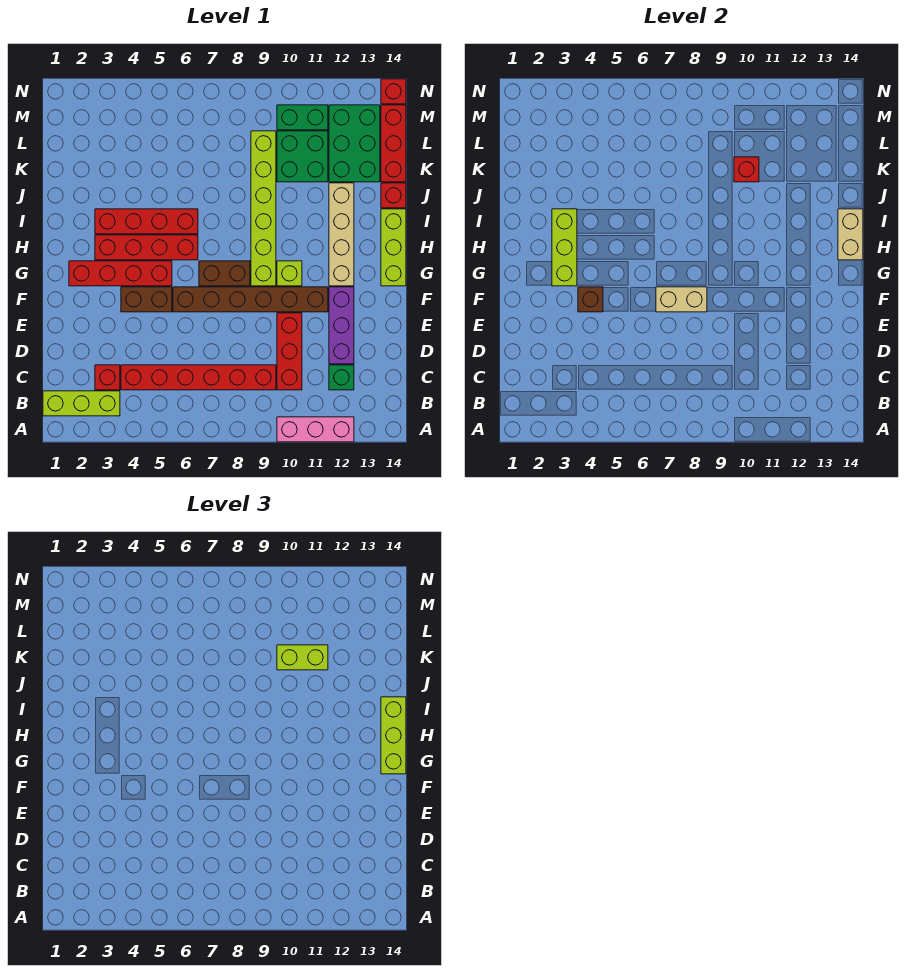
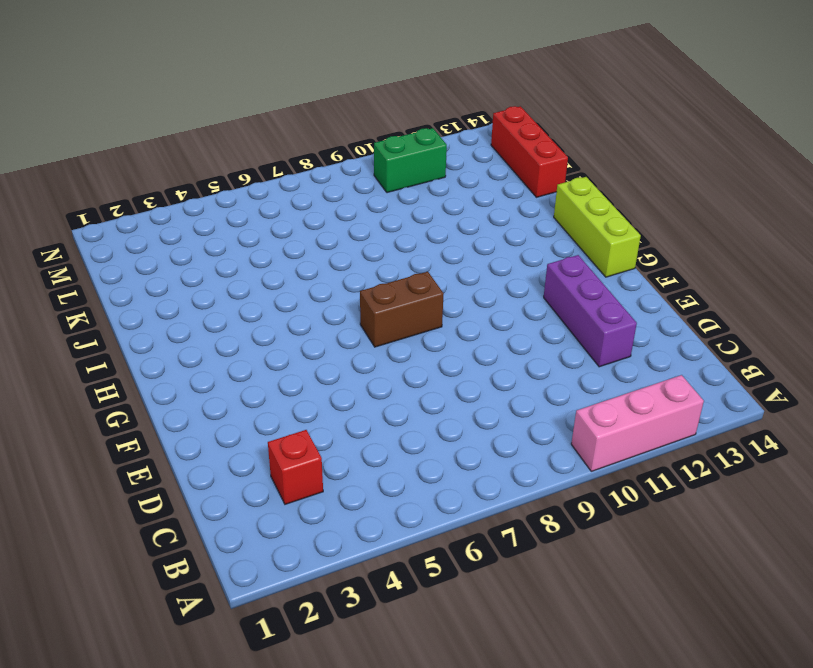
none -> lime brick B1:B3 level 1
none -> red brick C4:C9 level 1
none -> red brick C10:E10 level 1
none -> green brick C12 level 1

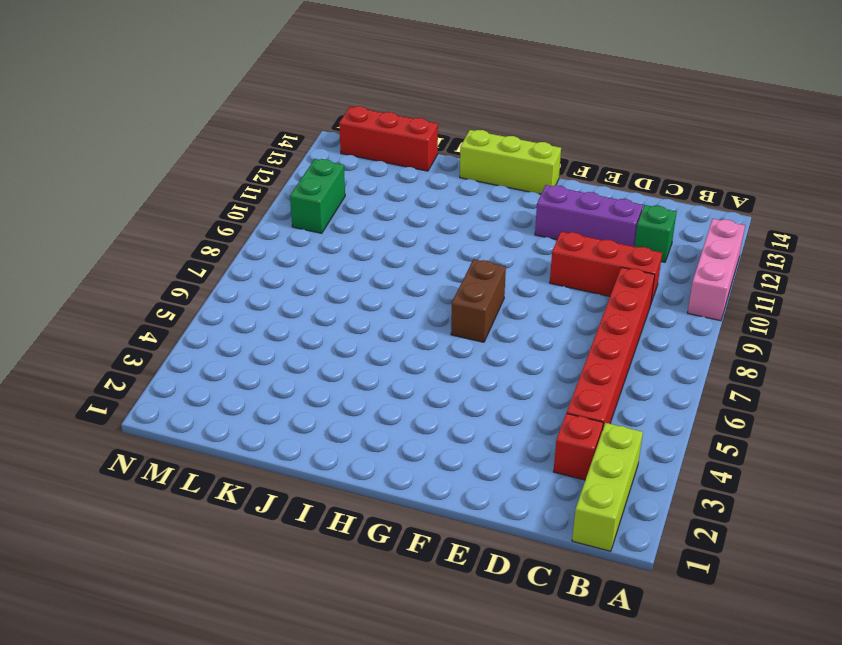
none -> brown brick F4:F5 level 1
none -> brown brick F6:F11 level 1
none -> red brick G2:G5 level 1
none -> lime brick G9:L9 level 1

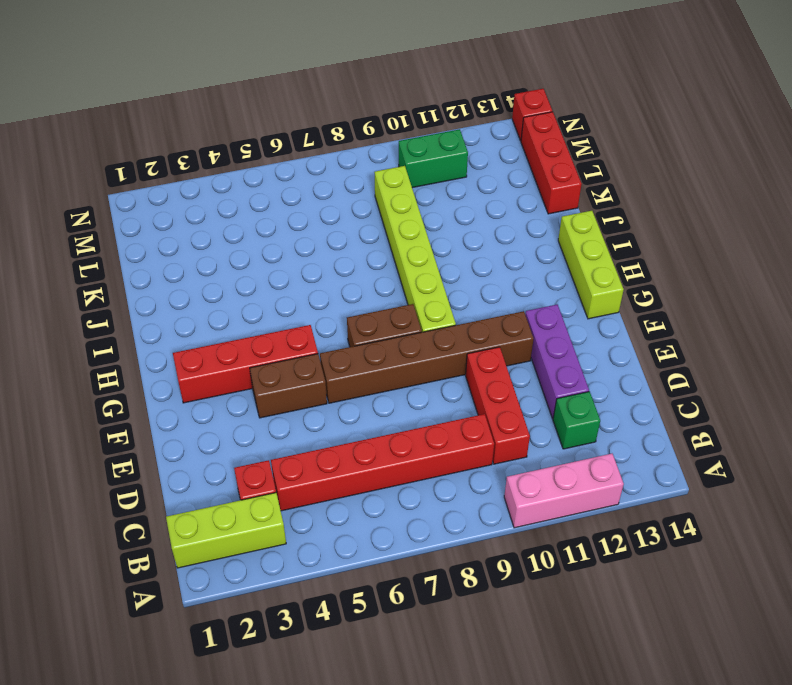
none -> lime brick G10 level 1
none -> tan brick G12:J12 level 1
none -> red brick H3:H6 level 1
none -> red brick I3:I6 level 1

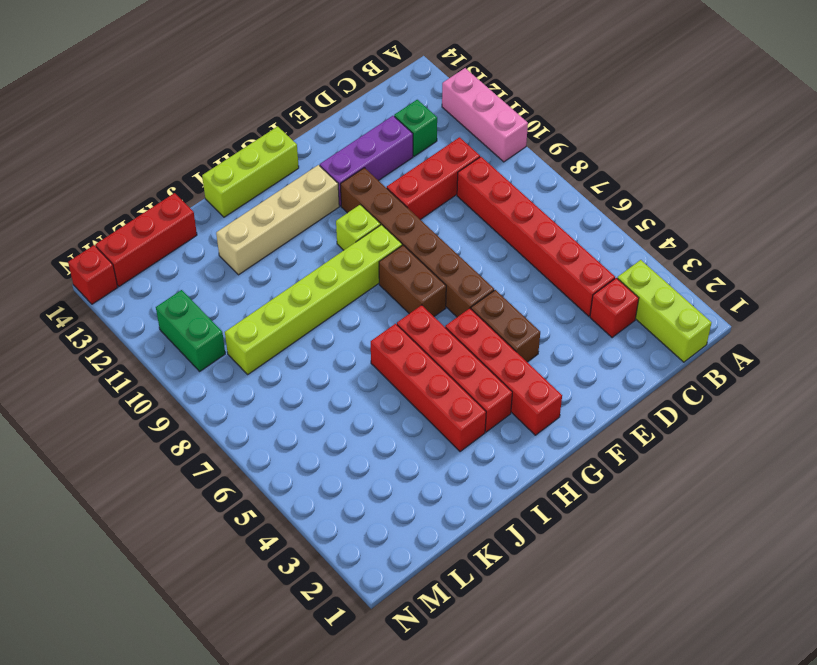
none -> red brick J14 level 1
none -> green brick K10:L11 level 1
none -> green brick K12:M13 level 1
none -> brown brick F4 level 2

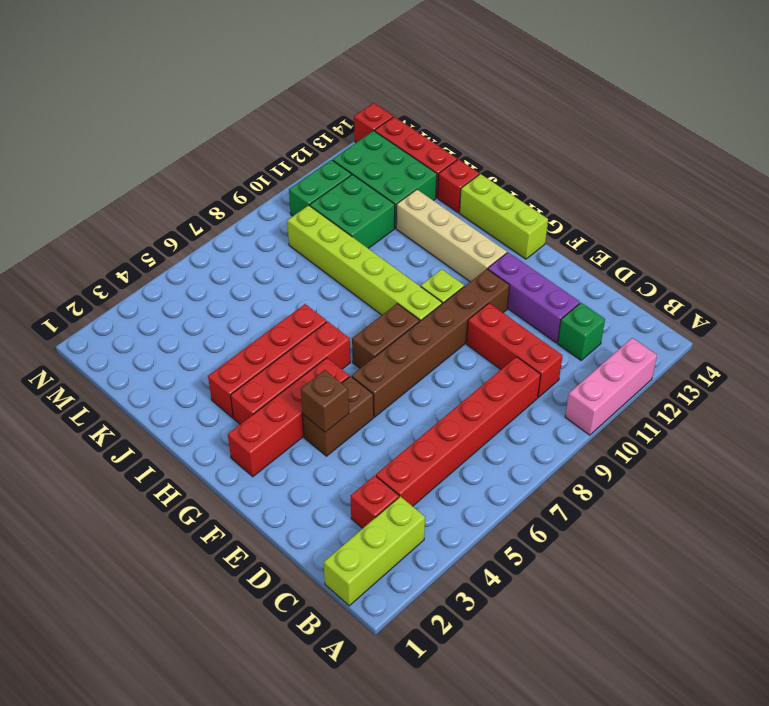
none -> tan brick F7:F8 level 2
none -> lime brick G3:I3 level 2
none -> tan brick H14:I14 level 2
none -> red brick K10 level 2

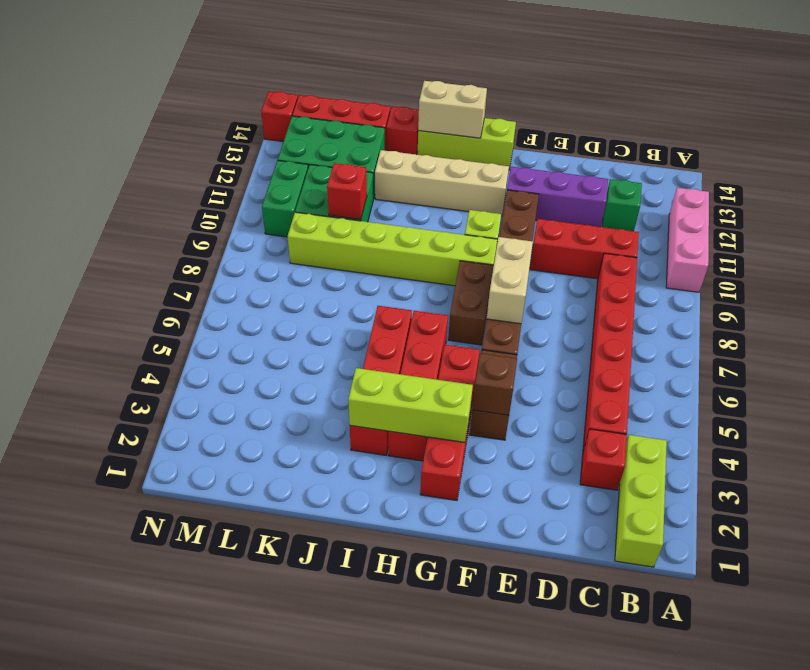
none -> lime brick G14:I14 level 3
none -> lime brick K10:K11 level 3

